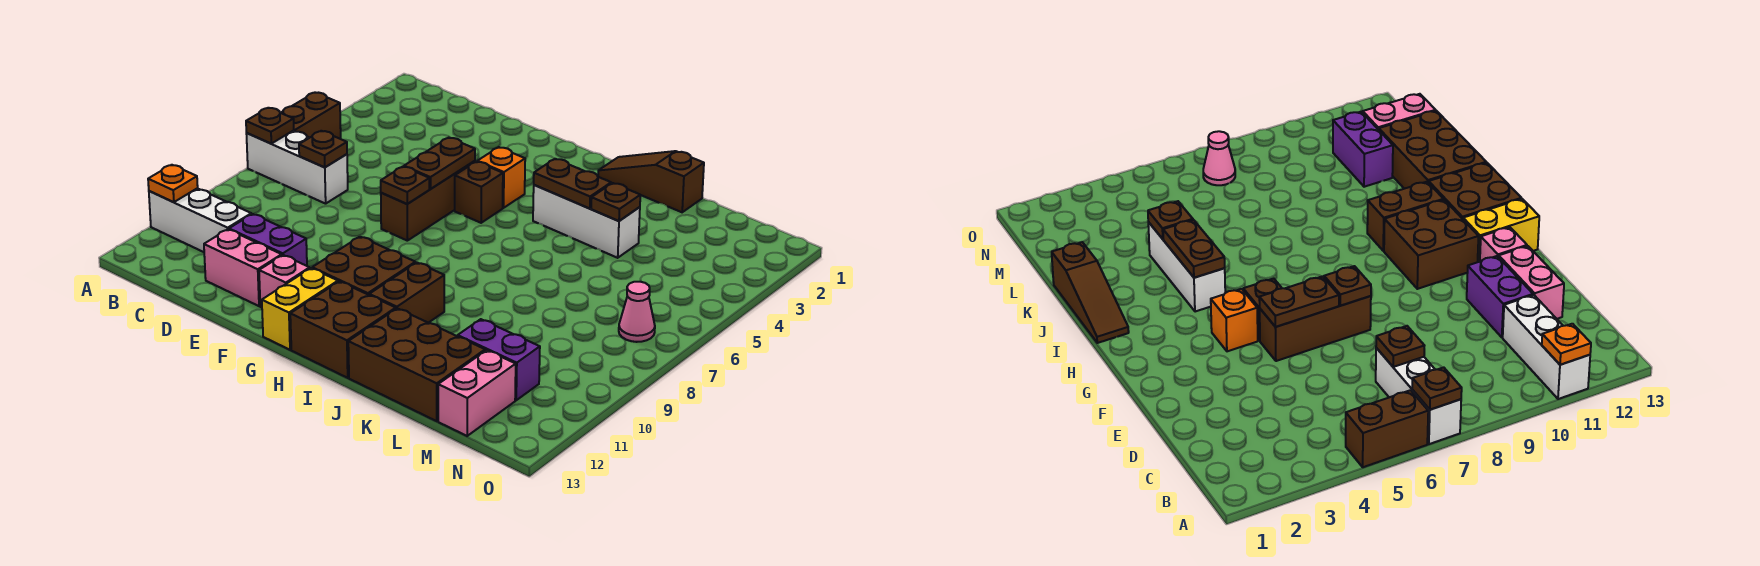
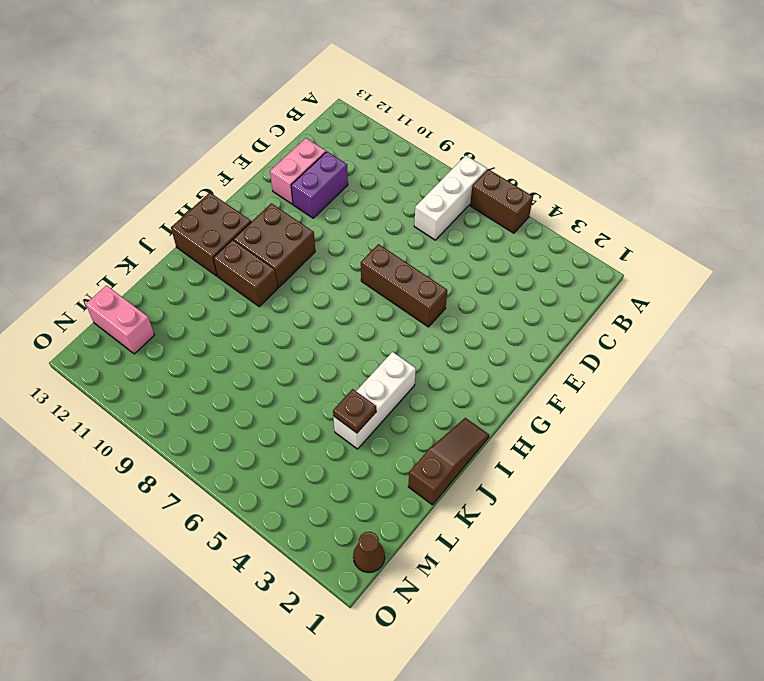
brown cone N1 level 1 -> none
none -> white brick A11:C11 level 1
none -> pink brick F12 level 1
none -> orange brick G4 level 1

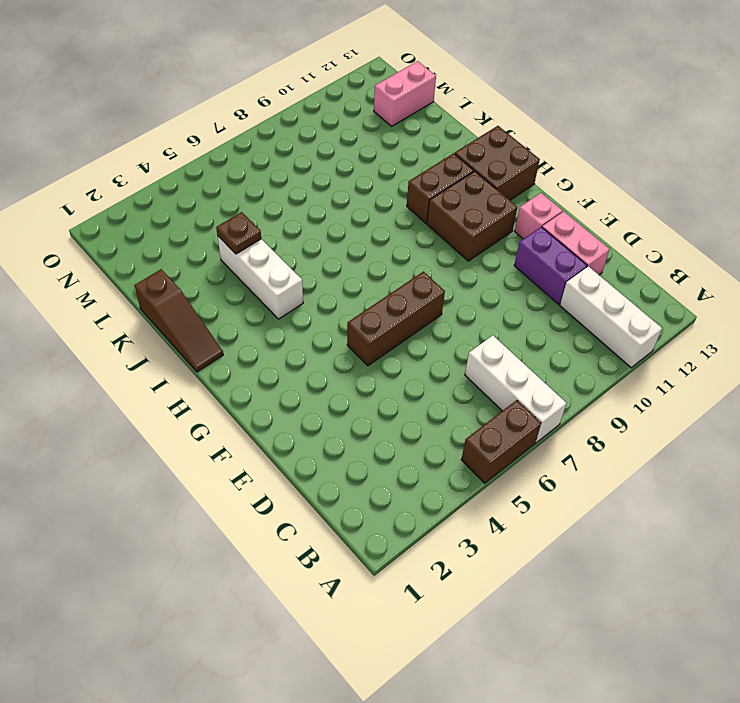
none -> orange brick G4 level 1
none -> brown brick G5 level 1
none -> yellow brick G12:G13 level 1

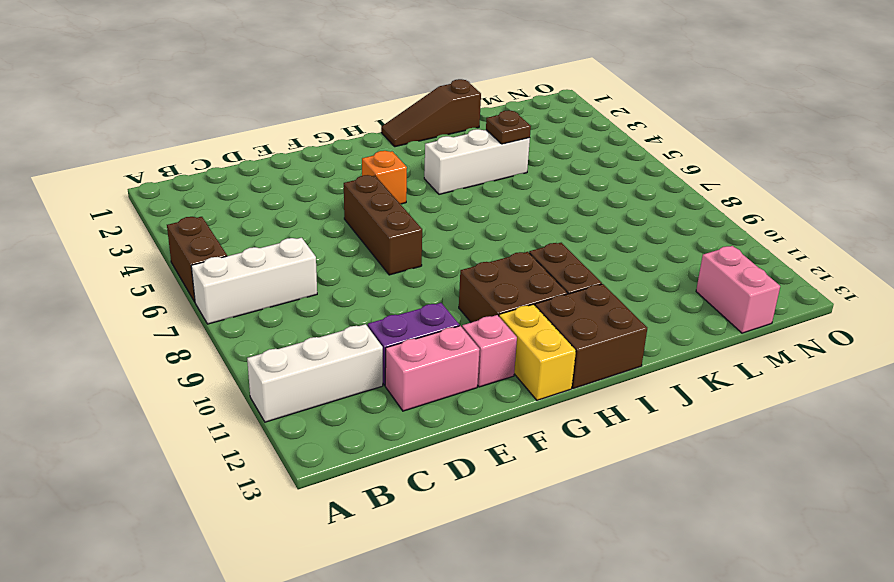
none -> brown brick G5 level 1
none -> brown brick J12:L13 level 1
none -> purple brick L11:M11 level 1

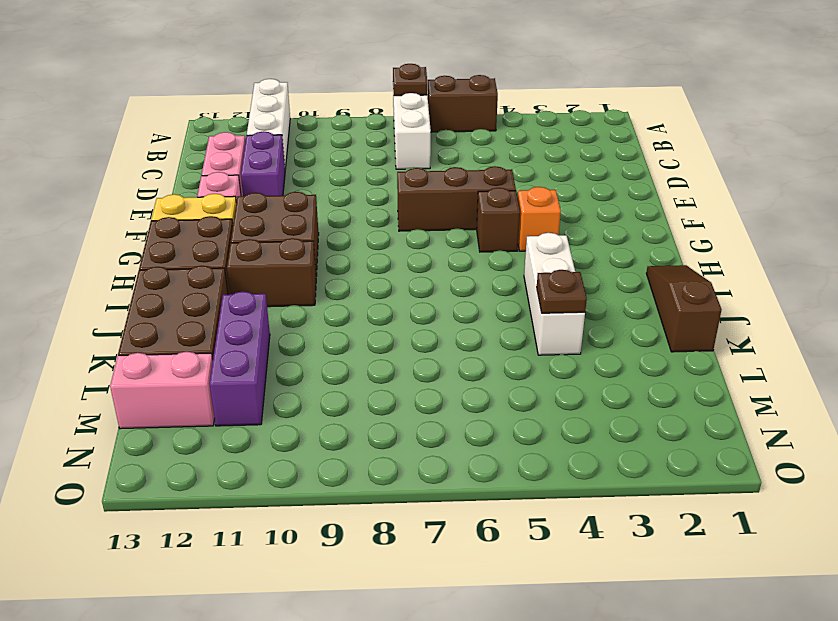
purple brick K11:M11 level 1 -> purple brick L11:M11 level 1
none -> pink cone N7 level 1
none -> orange plate A11 level 2
none -> brown plate C7 level 2

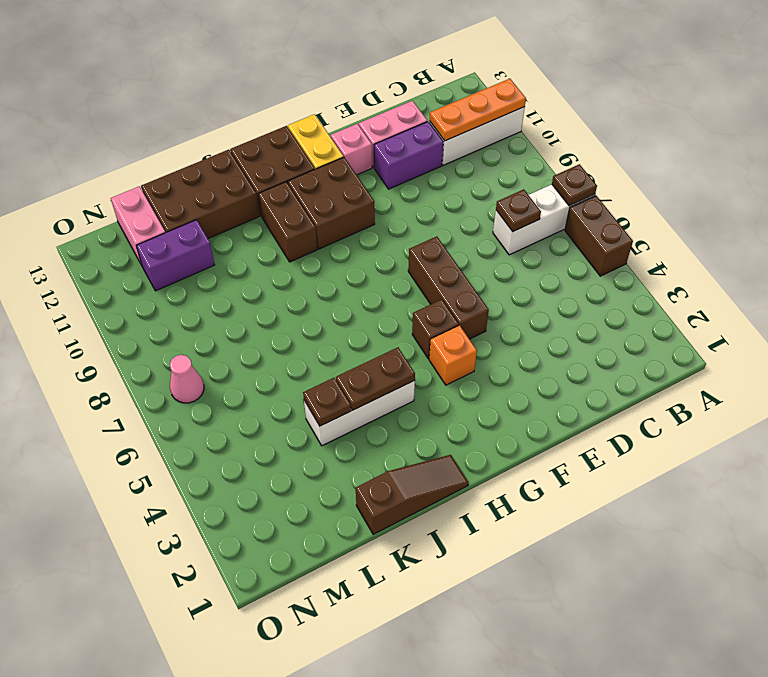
orange plate A11:C11 level 2 -> orange plate A11 level 2
none -> brown plate F5:F6 level 2
none -> brown plate F7 level 2

